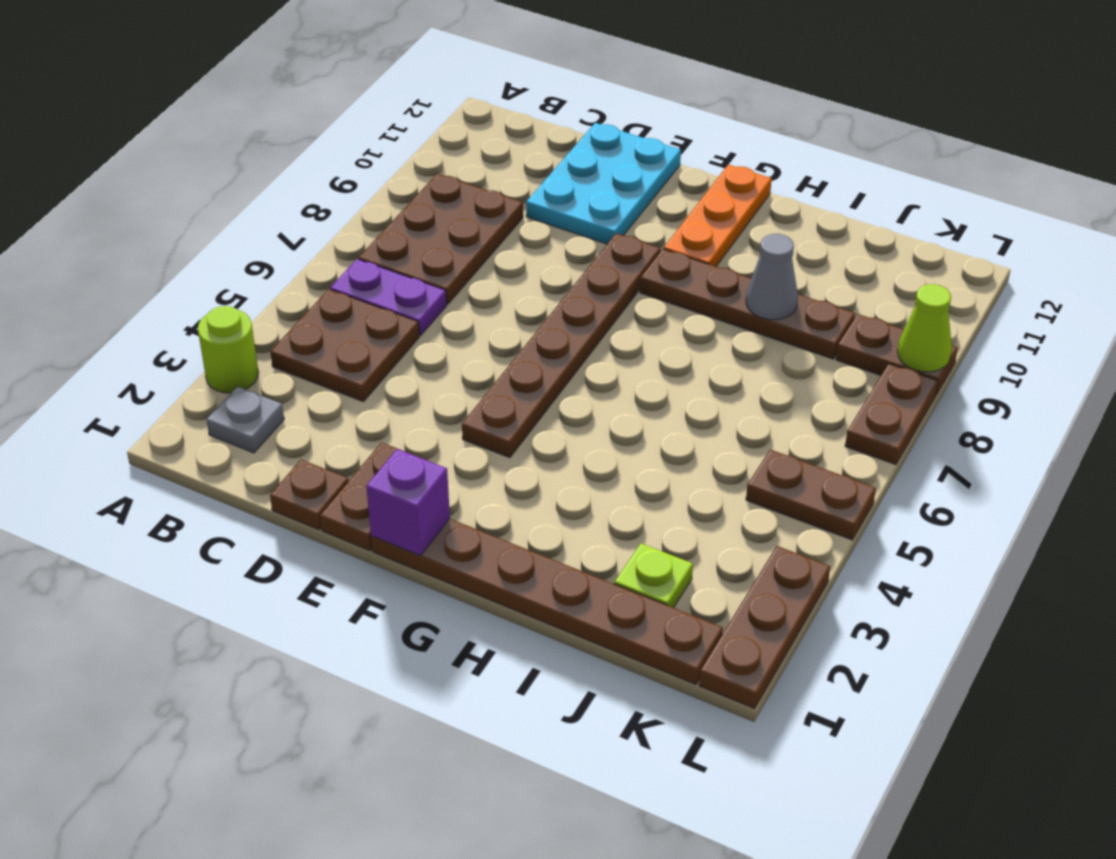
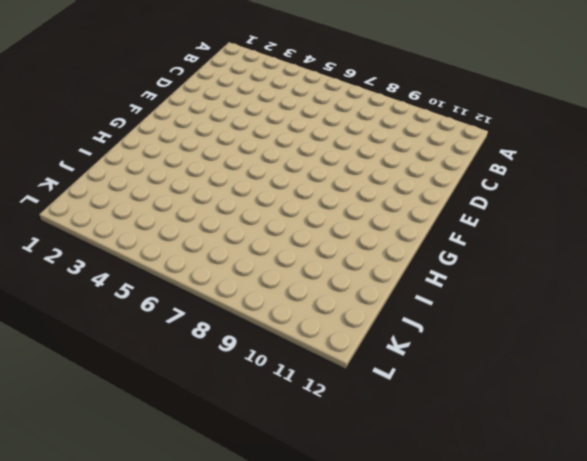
none -> lime round brick A3 level 1
none -> grey plate B2 level 1
none -> brown plate B4:C5 level 1

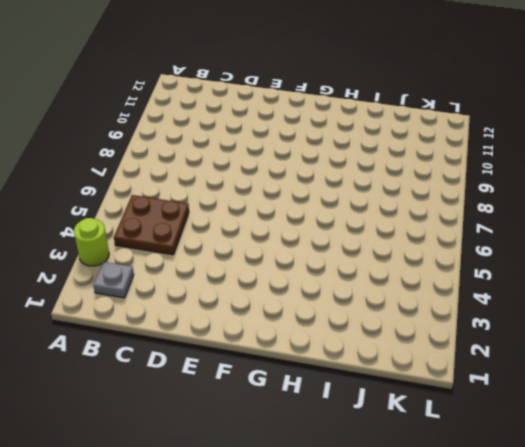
none -> purple plate B6:C6 level 1
none -> brown plate B7:C9 level 1
none -> brown plate D1 level 1

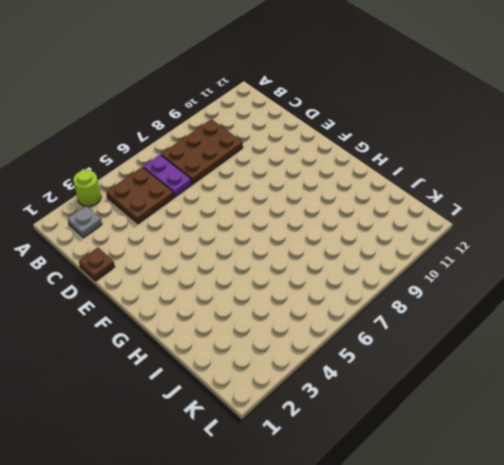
none -> cyan plate D10:E12 level 1
none -> brown plate E1:E2 level 1
none -> brown plate F1:K1 level 1

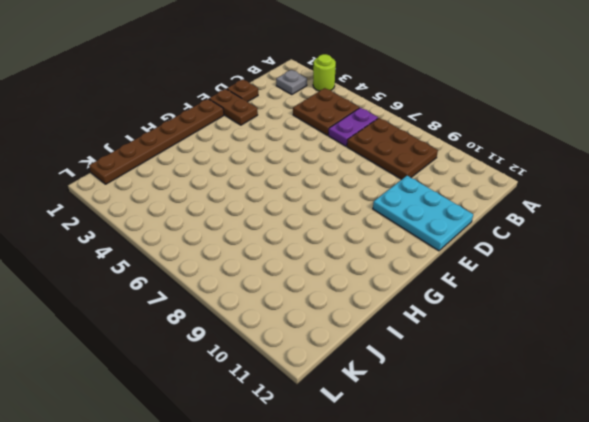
none -> brown plate F4:F9 level 1
none -> brown plate G9:J9 level 1
none -> orange plate G10:G12 level 1

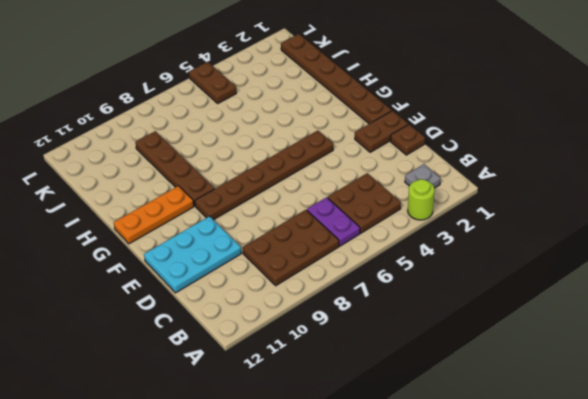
none -> lime plate J2 level 1
none -> brown plate K9:L9 level 1
none -> brown plate L1:L3 level 1

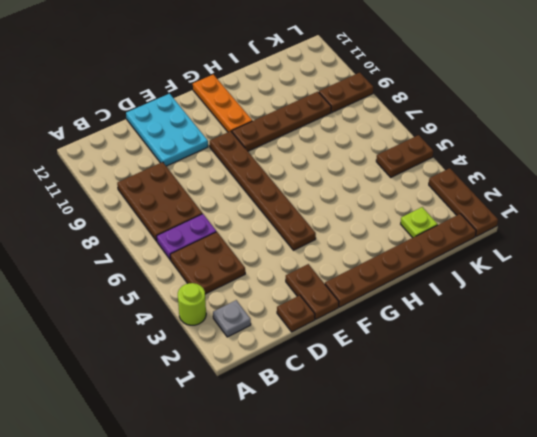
none -> brown plate L7:L8 level 1
none -> purple brick F1 level 2
none -> grey cone I9 level 2

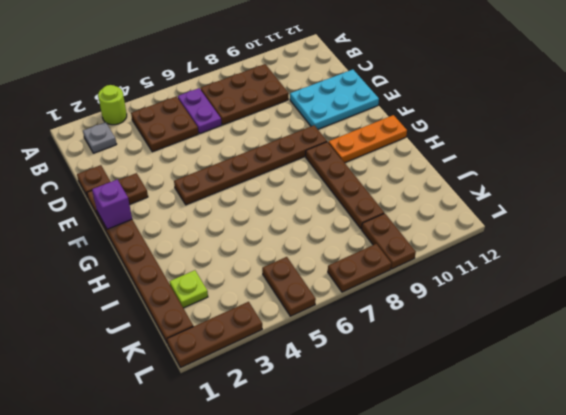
none -> grey cone I9 level 2
none -> lime cone L9 level 2

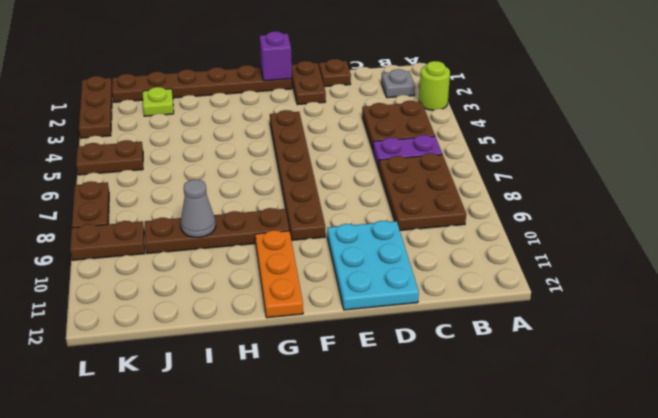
none -> lime cone L9 level 2

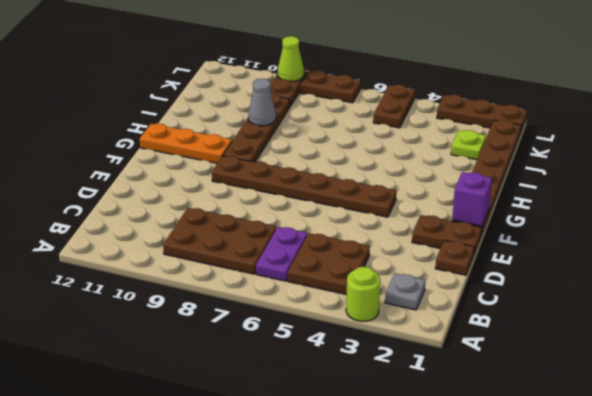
none -> cyan plate D10:E12 level 1

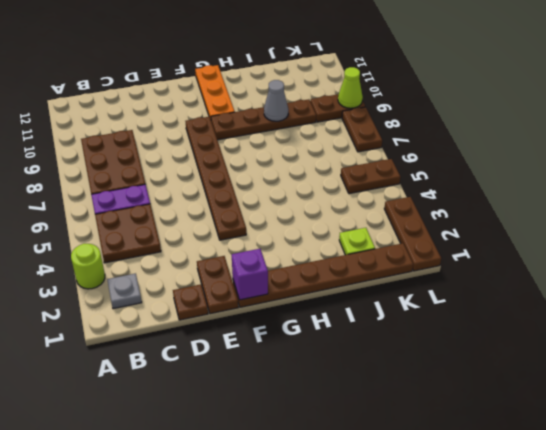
none -> cyan plate D10:E12 level 1

